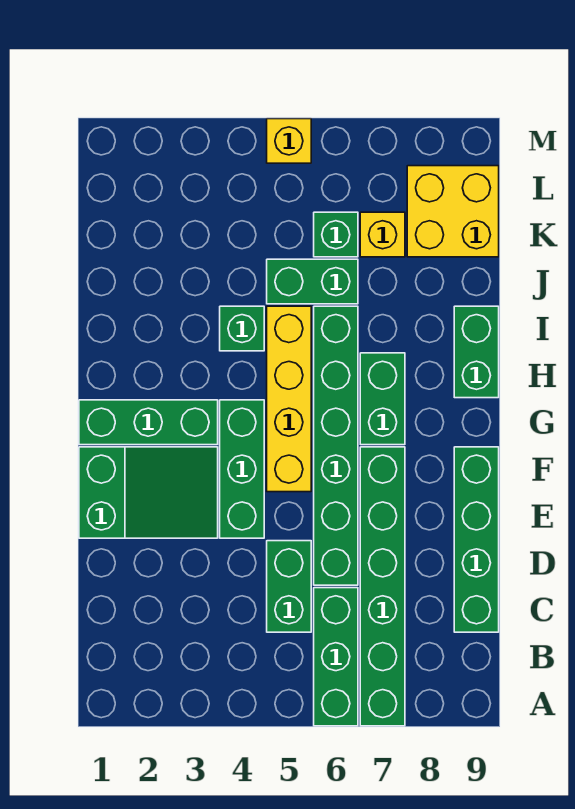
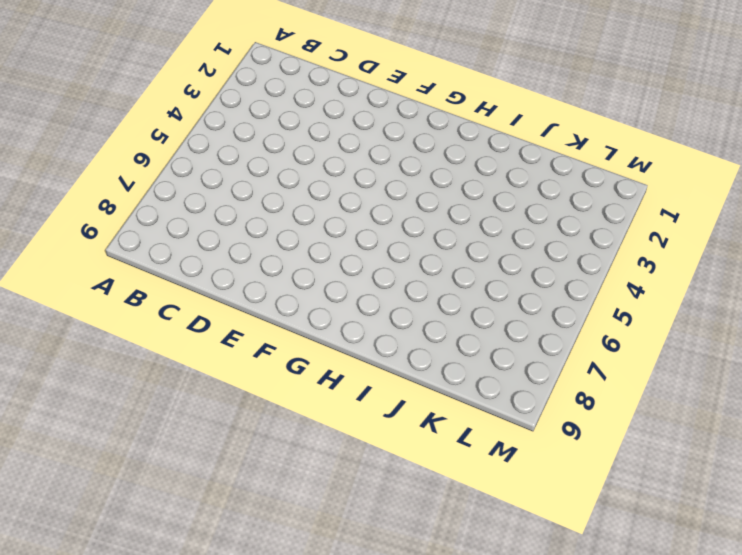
none -> green brick A6:C6 level 1
none -> green brick A7:F7 level 1
none -> green brick C5:D5 level 1

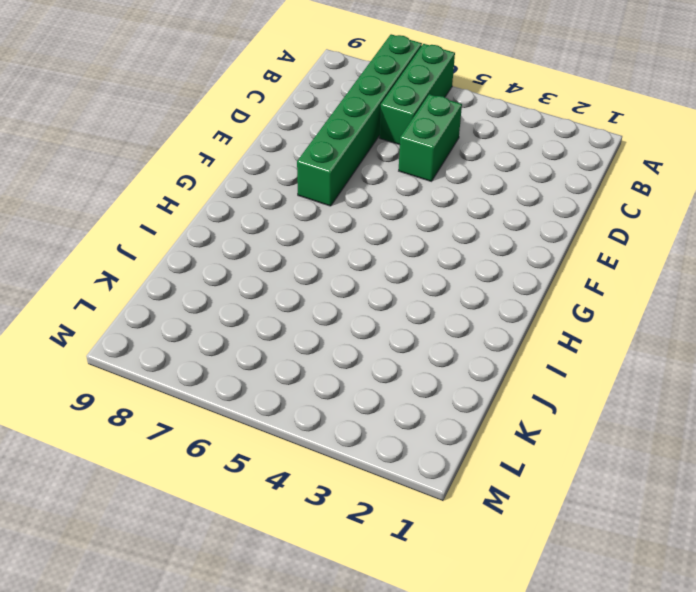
none -> green brick C9:F9 level 1
none -> green brick D6:I6 level 1
none -> green slope E1:F3 level 1 top 1

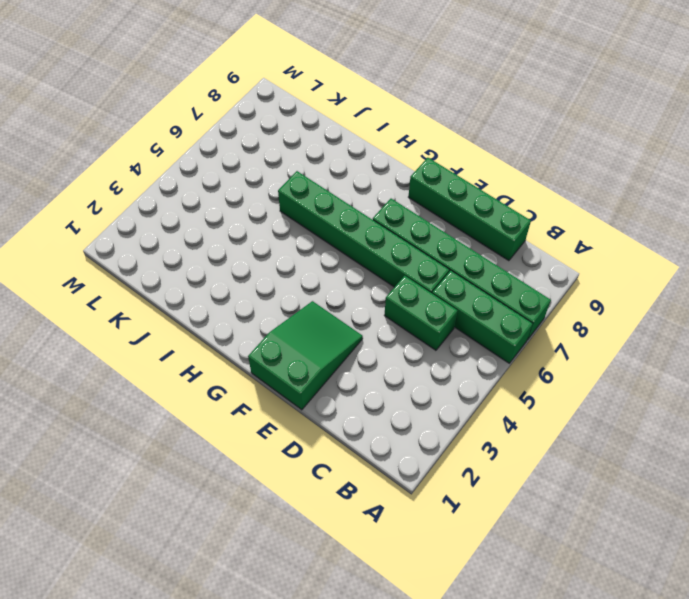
none -> green brick E4:G4 level 1
none -> yellow brick F5:I5 level 1
none -> green brick G1:G3 level 1

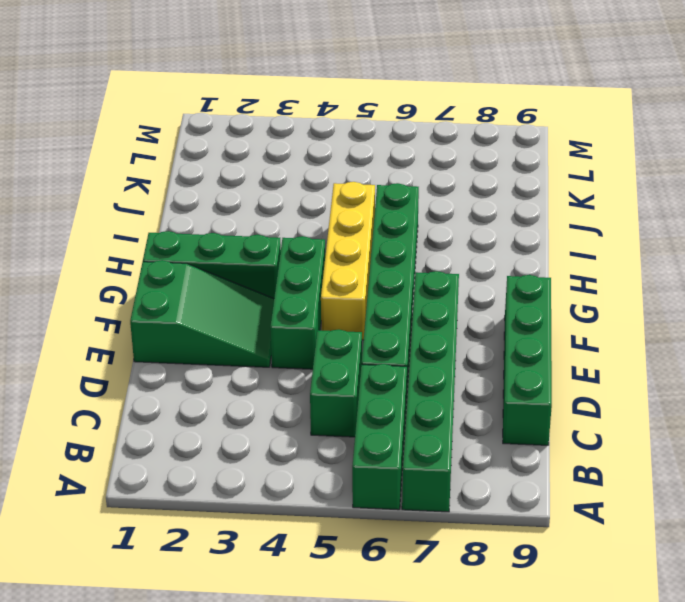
none -> green brick G7:H7 level 1
none -> green brick H9:I9 level 1
none -> green brick I4 level 1

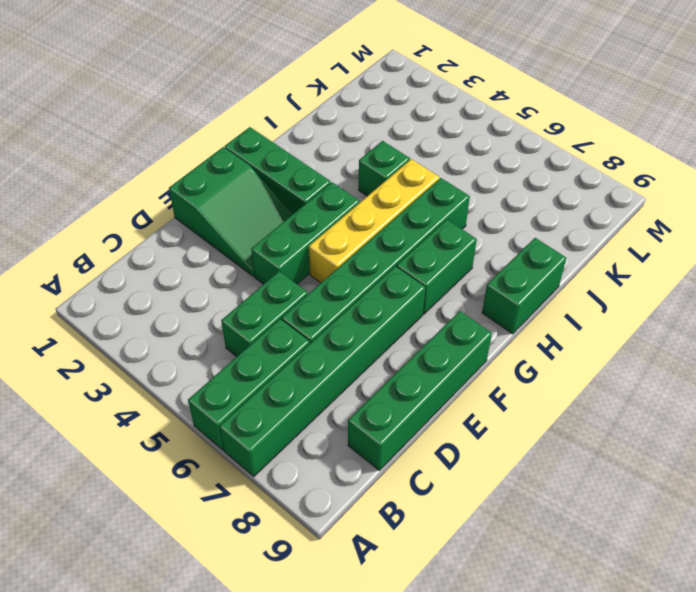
none -> green brick J5:J6 level 1
none -> green brick K6 level 1
none -> yellow brick K7 level 1

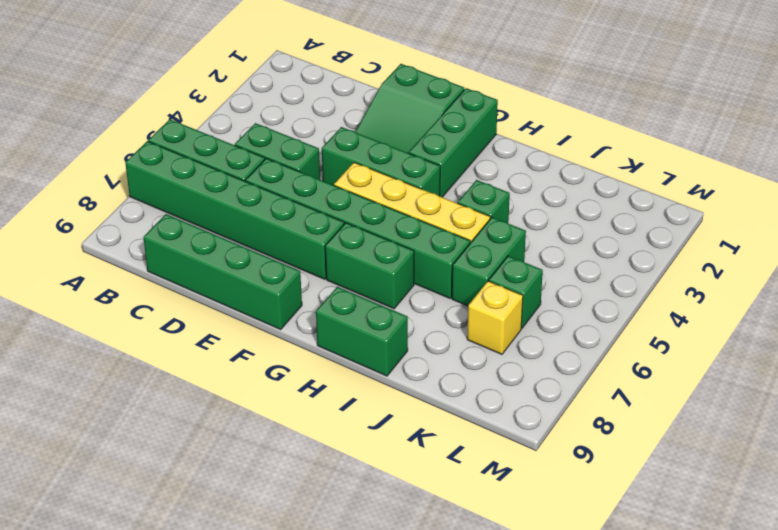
none -> yellow brick K8:L9 level 1
none -> yellow brick M5 level 1

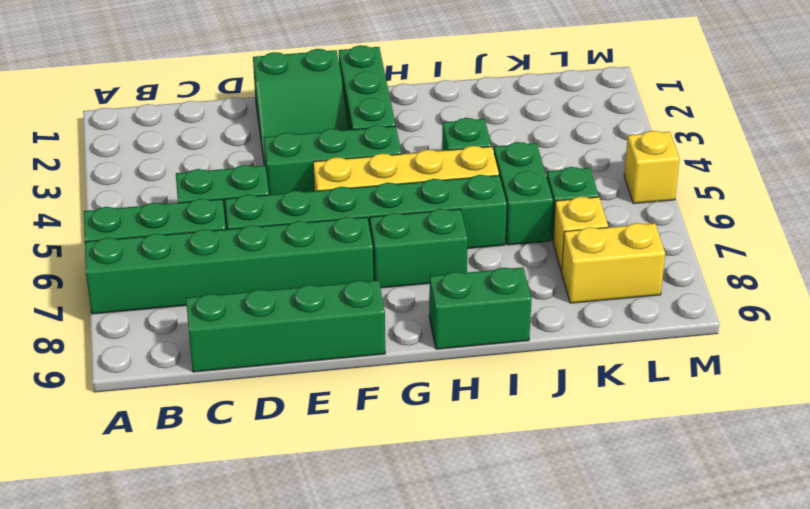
yellow brick K8:L8 level 1 -> yellow brick K8:L9 level 1

